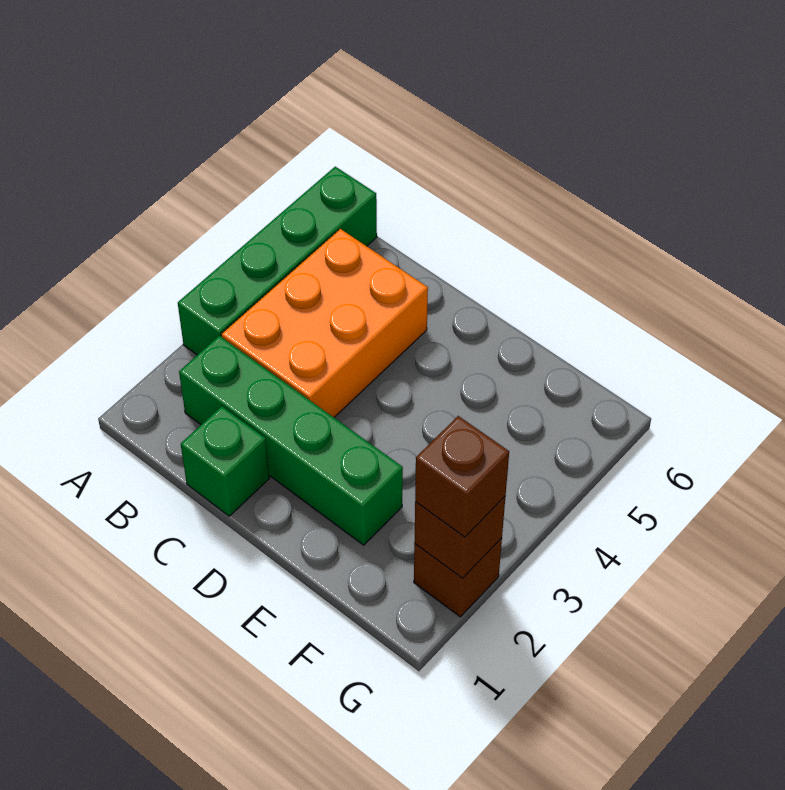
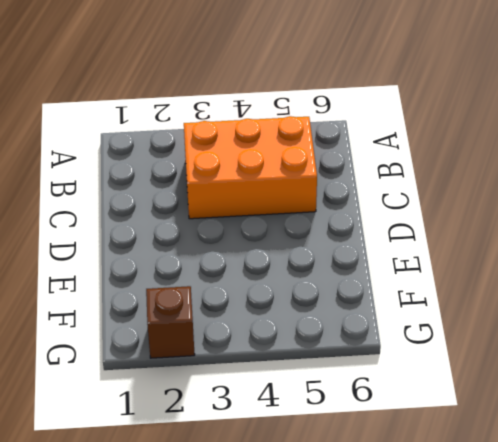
none -> green brick A3:A6 level 1
none -> green brick B2:E2 level 1

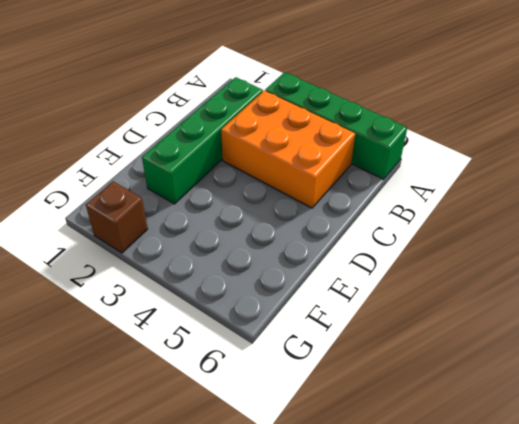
none -> green brick C1 level 1
none -> brown brick G2 level 2

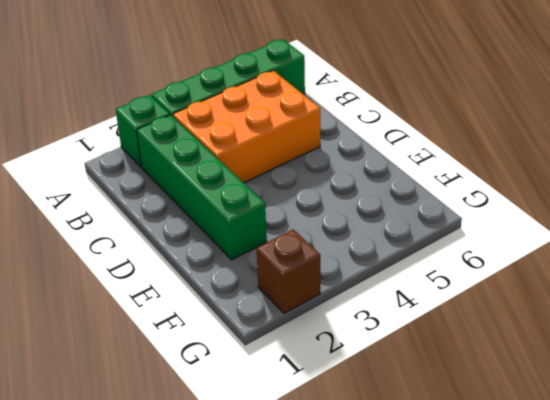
green brick A2 level 1 -> green brick C1 level 1
none -> brown brick G2 level 2
none -> brown brick G2 level 3

